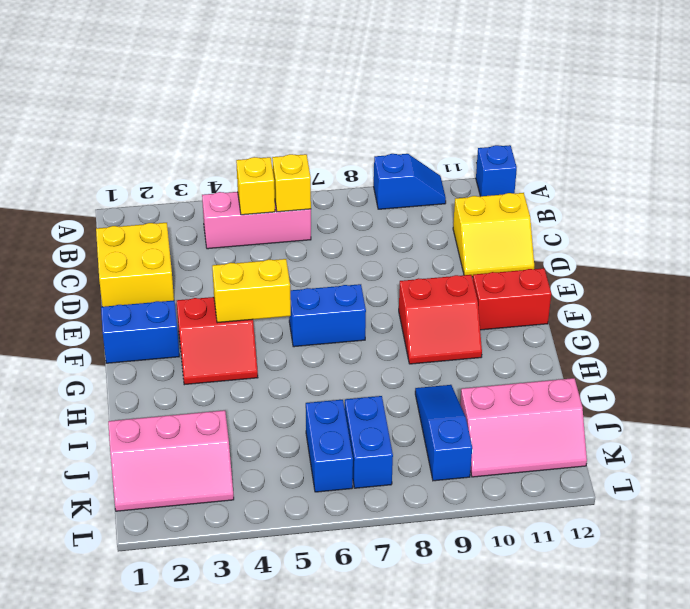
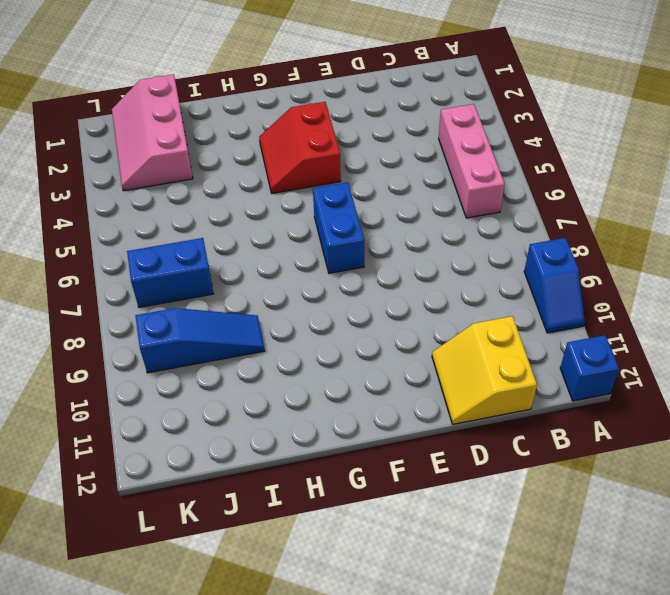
none -> yellow brick C1:D2 level 1
none -> blue brick F1:F2 level 1
none -> red slope F9:G10 level 1 top F

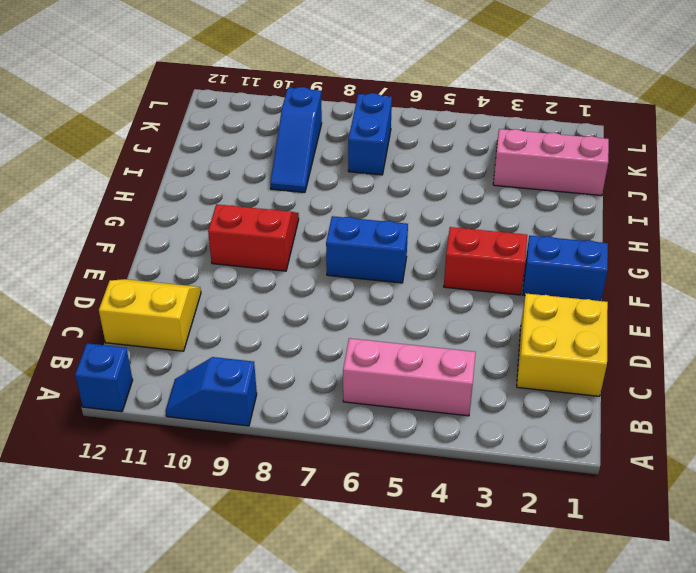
none -> red brick F11:F12 level 1
none -> blue brick J6:K6 level 1
none -> pink slope J10:K12 level 1 top J

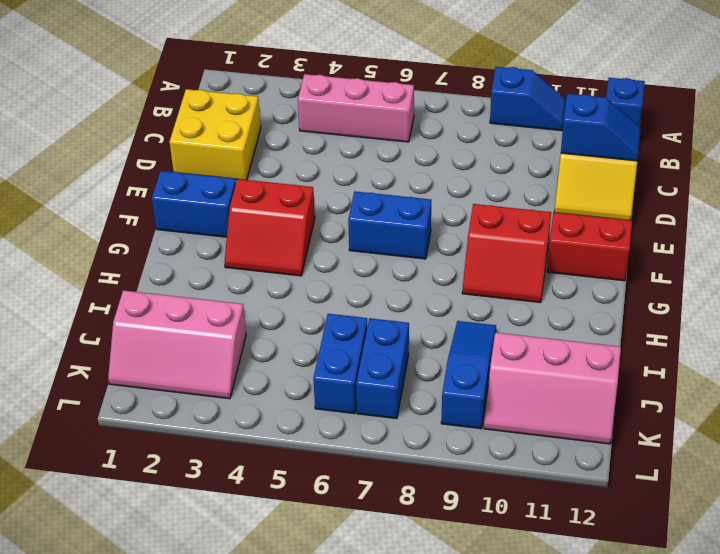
blue slope C11:C12 level 2 top 11 -> none
none -> yellow brick B5 level 2
none -> yellow brick B6 level 2
none -> yellow brick F4:F5 level 2

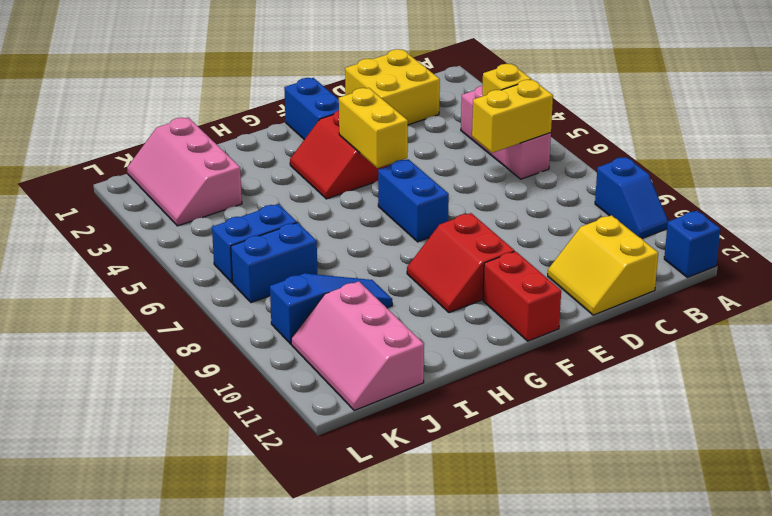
yellow brick B6:C6 level 2 -> yellow brick B6 level 2

